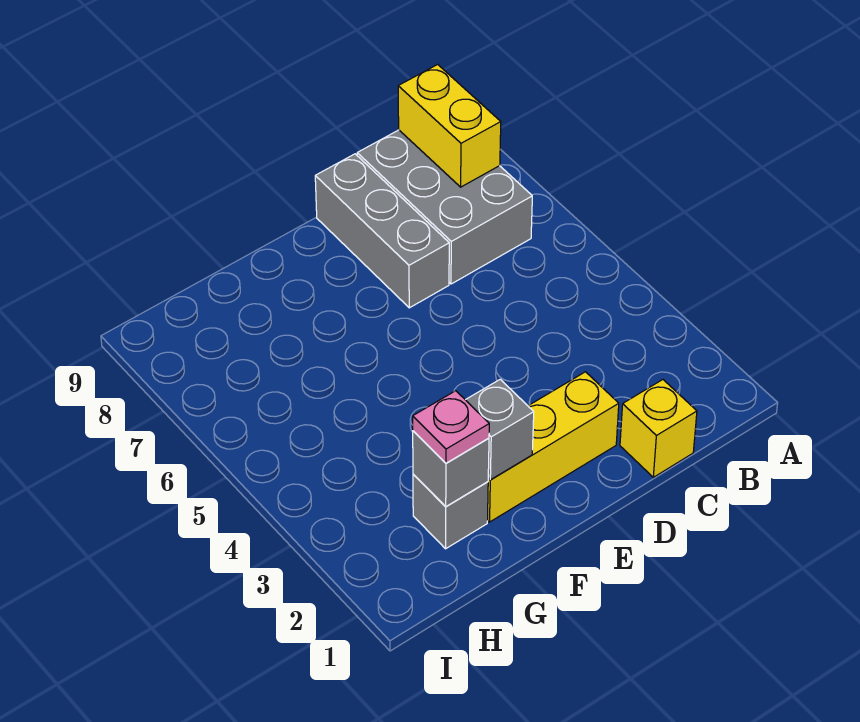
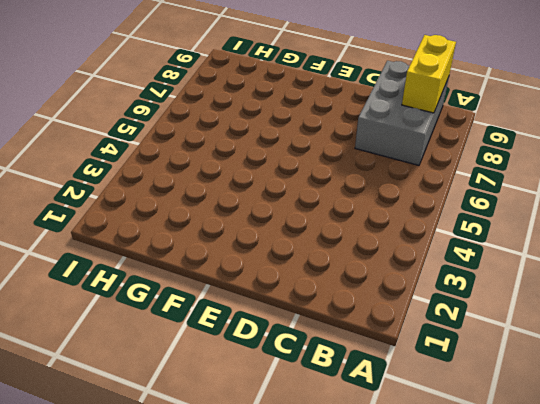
none -> yellow brick C1 level 1
none -> yellow brick D2:F2 level 1

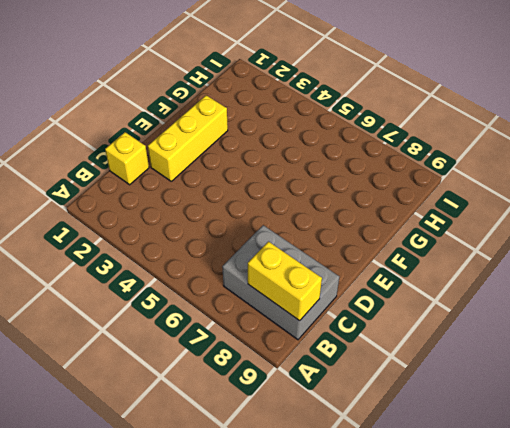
none -> grey brick D7:D9 level 1
none -> grey brick G2 level 1

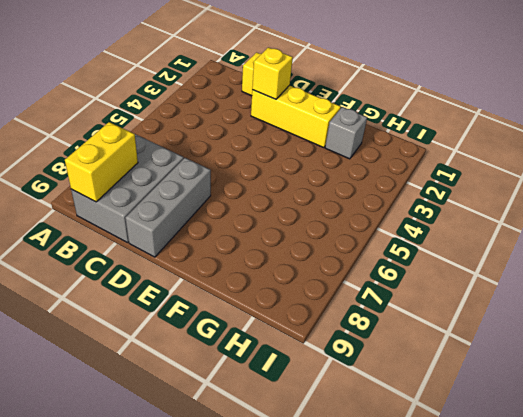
yellow brick D2 level 2 -> none
none -> grey brick F2 level 2
none -> grey brick G2 level 2

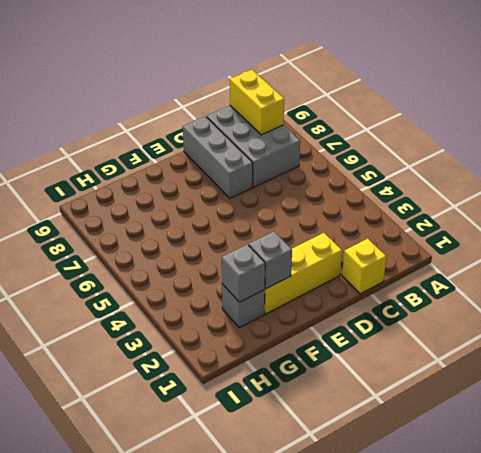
none -> pink plate G2 level 3

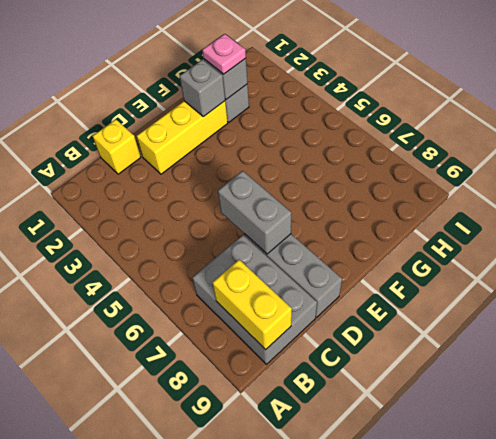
grey brick D6:D7 level 2 -> none

